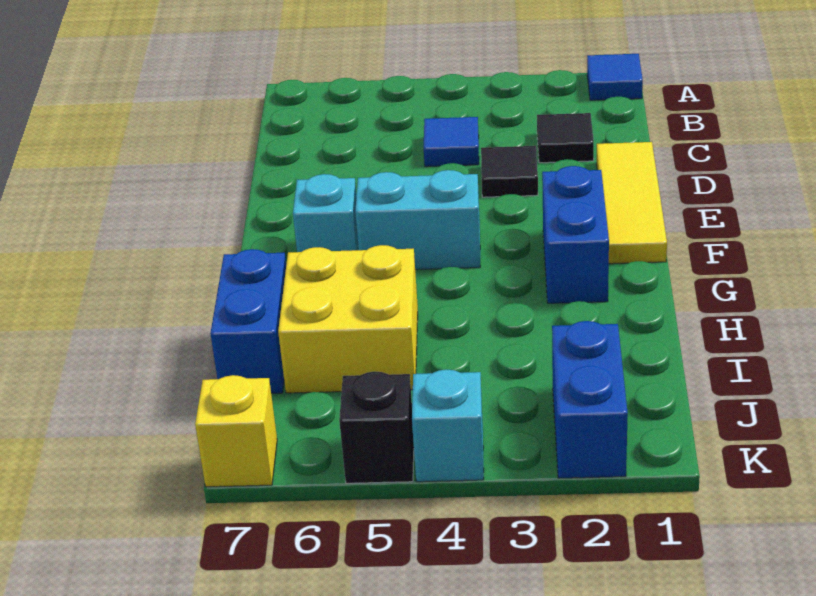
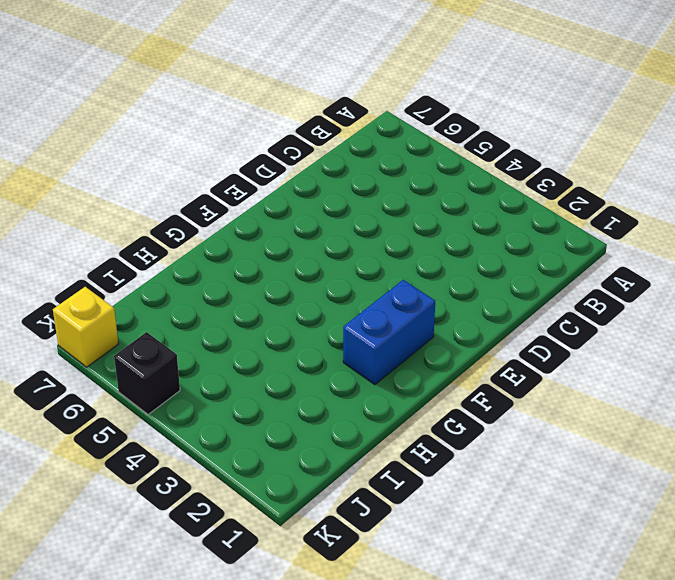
none -> blue tile A1 level 1
none -> black tile C2 level 1
none -> blue tile C4 level 1

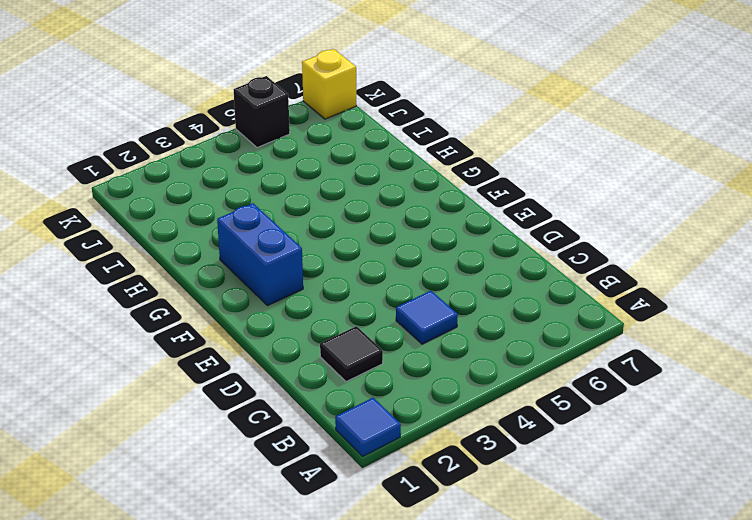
none -> yellow tile D1:F1 level 1
none -> black tile D3 level 1
none -> cyan brick F4:F5 level 1

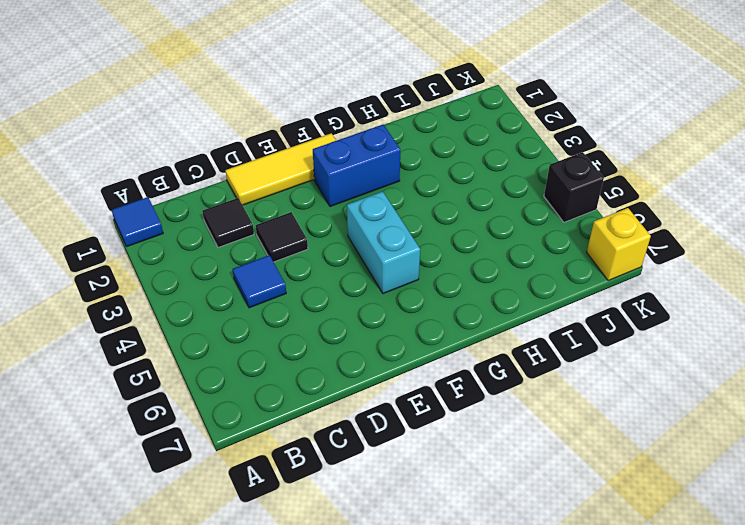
none -> cyan brick F6 level 1
none -> yellow brick H5:I6 level 1
none -> blue brick H7:I7 level 1

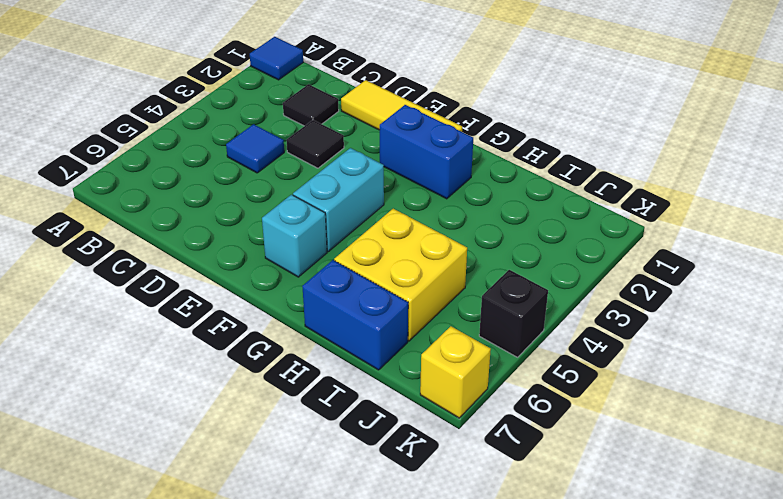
none -> blue brick J2:K2 level 1
none -> cyan brick K4 level 1

